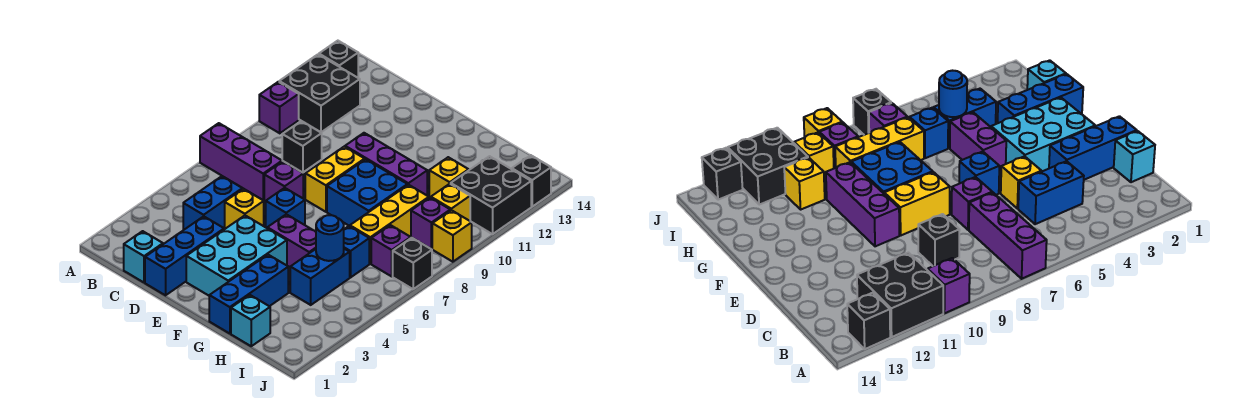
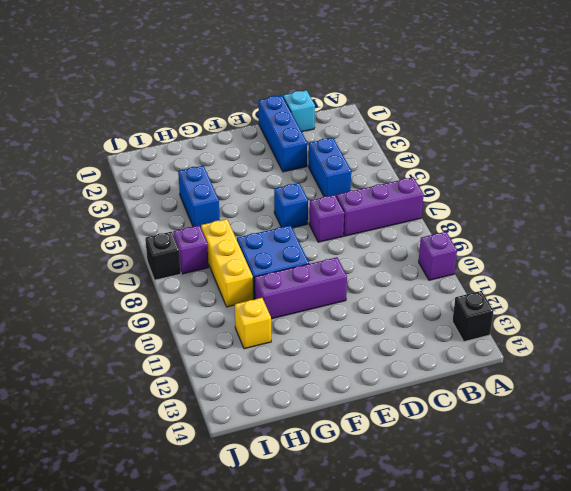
none -> black brick A11:B12 level 1
none -> black brick C9 level 1
none -> yellow brick D5 level 1
none -> cyan brick E2:F4 level 1

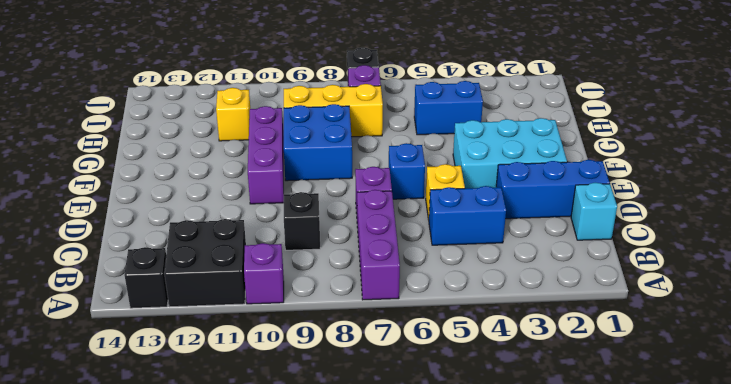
none -> yellow brick E8:E9 level 1
none -> purple brick F5:G5 level 1
none -> blue brick G1:G3 level 1
none -> cyan brick H1 level 1

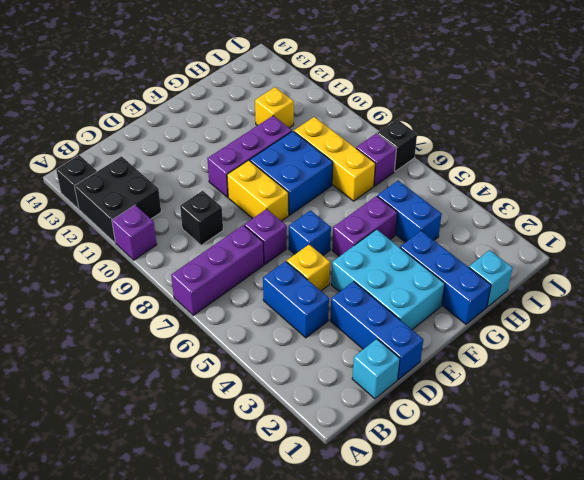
none -> blue brick H6 level 1
none -> purple brick I9 level 1
none -> yellow brick I10 level 1
none -> black brick I11:J12 level 1

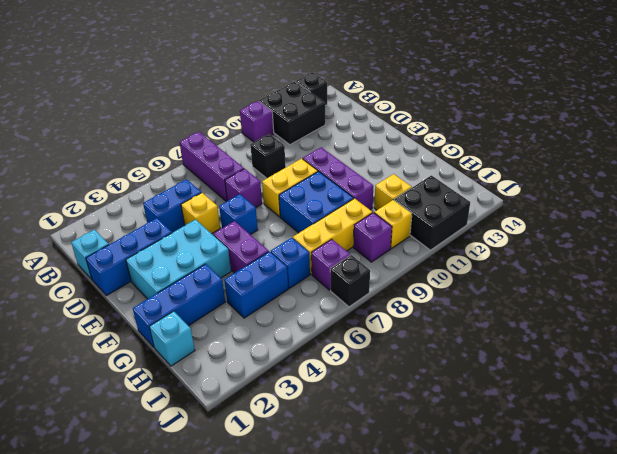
none -> yellow brick J9 level 1
none -> black brick J13 level 1
none -> blue round brick H5 level 2

